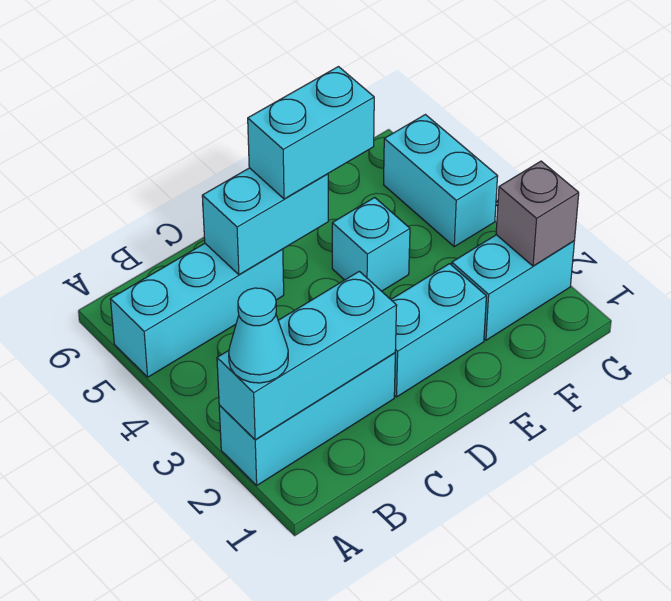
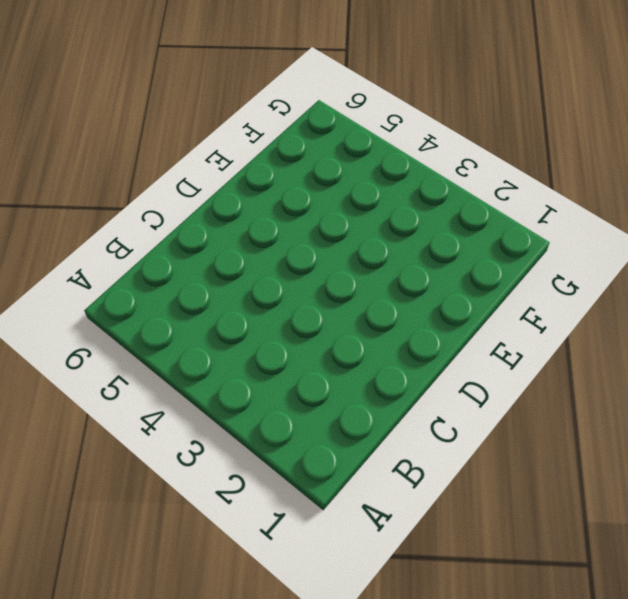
none -> cyan brick A2:C2 level 1
none -> cyan brick A5:C5 level 1

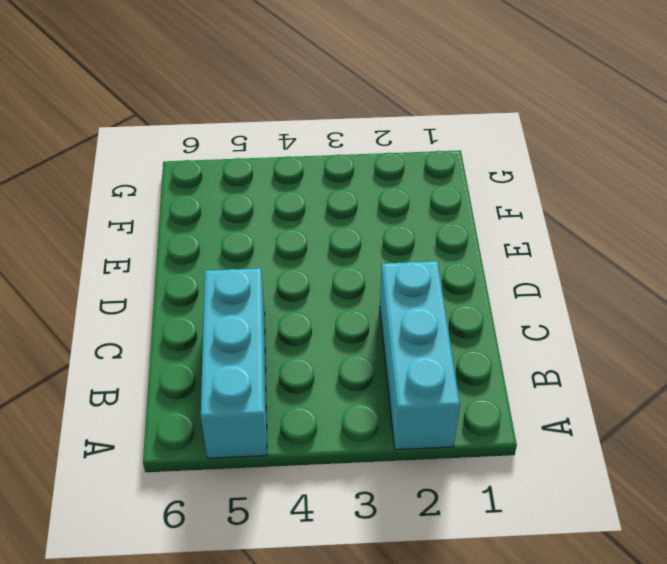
none -> cyan brick D2:E2 level 1
none -> cyan brick E4 level 1

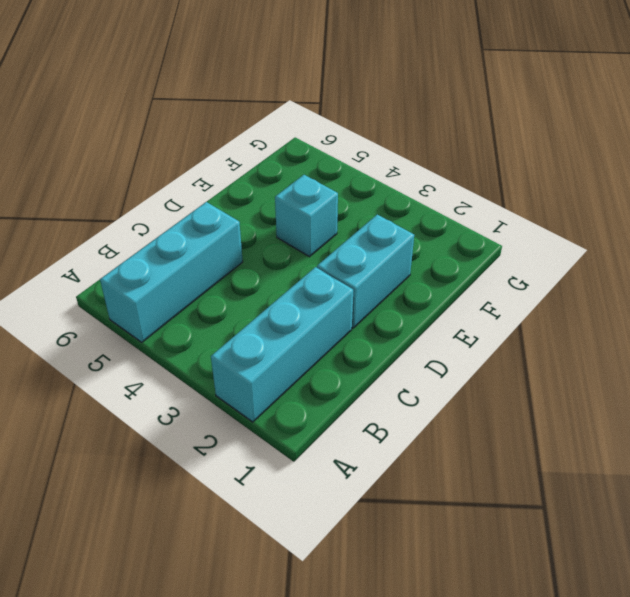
none -> cyan brick F2:G2 level 1
none -> cyan brick G4:G5 level 1

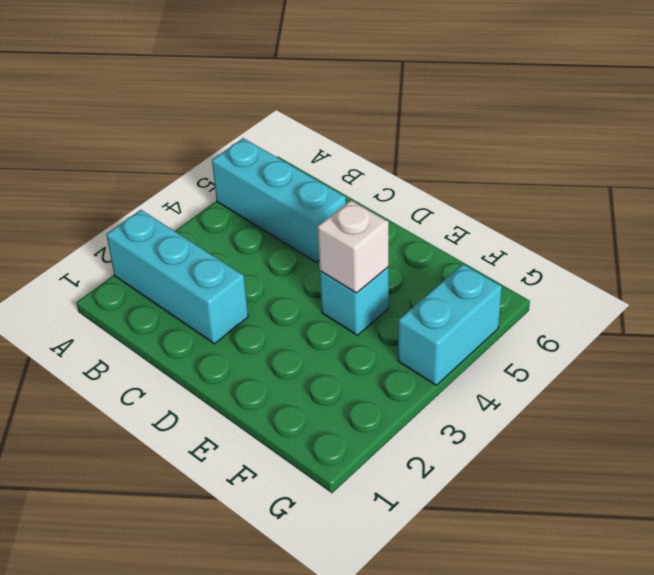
white brick E4 level 2 -> none
none -> cyan brick D2:E2 level 1
none -> cyan brick F2:G2 level 1

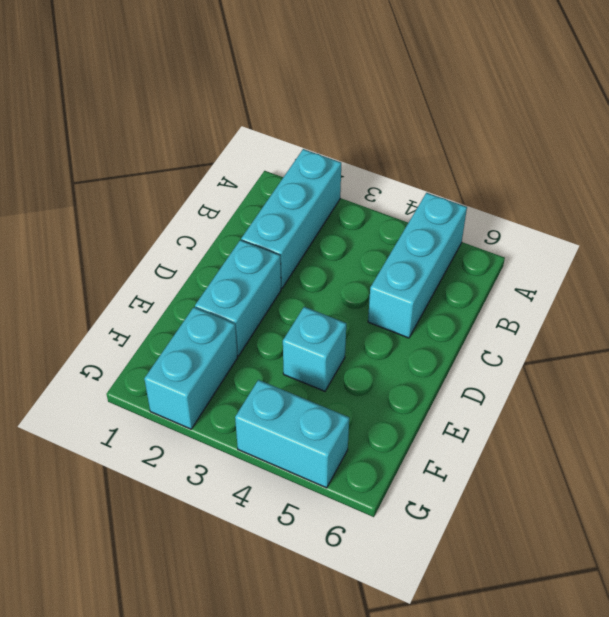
none -> cyan brick A2:C2 level 2
none -> cyan brick C5:D5 level 2

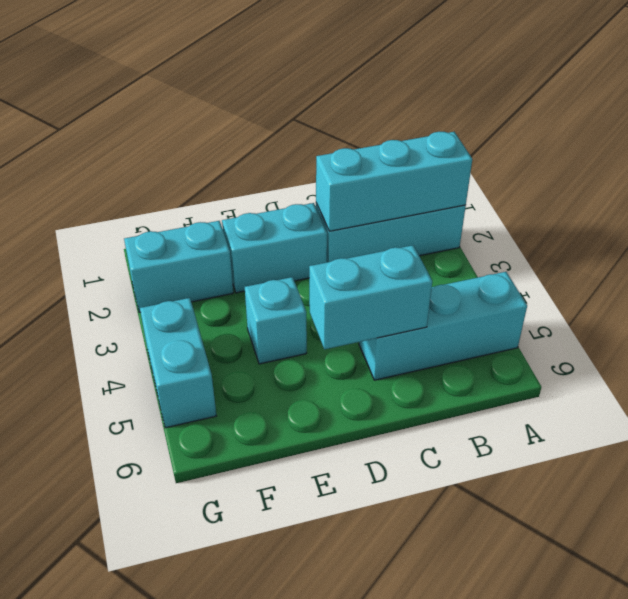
none -> grey brick G2 level 2
none -> cyan cone A2 level 3

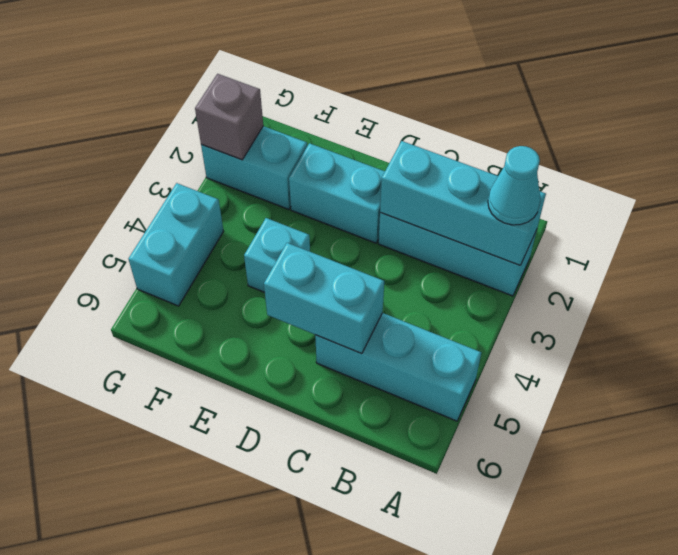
none -> cyan brick D5:E5 level 3

